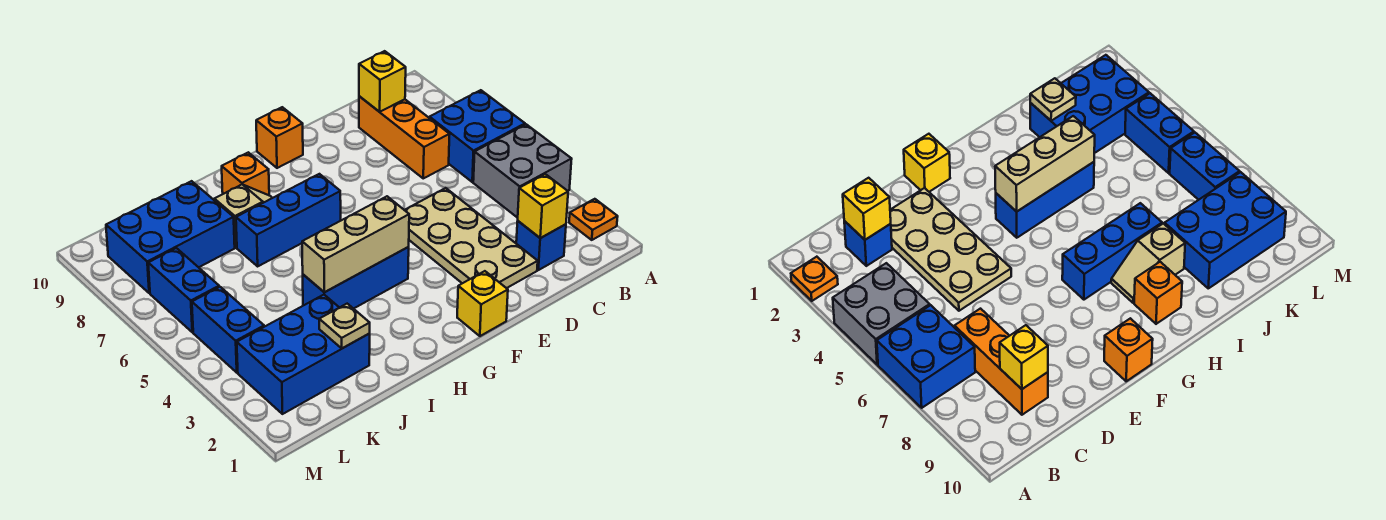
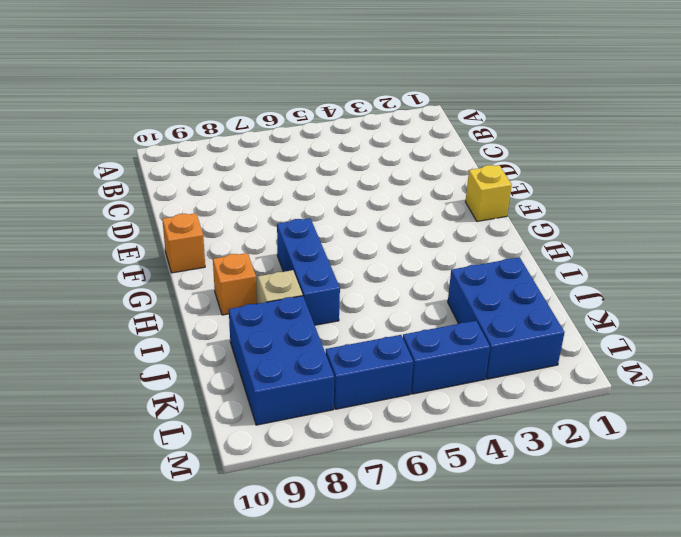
none -> orange plate A2 level 1
none -> grey brick A4:B5 level 1
none -> blue brick A6:B7 level 1

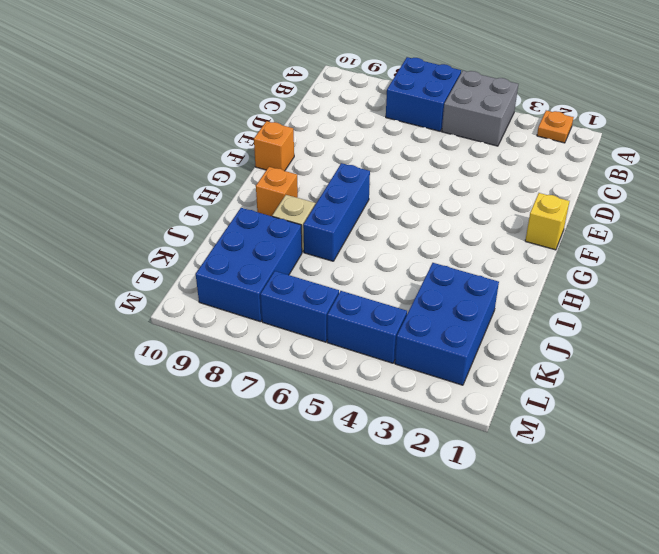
none -> blue brick C2 level 1
none -> orange brick C7:C9 level 1
none -> tan plate D2:E5 level 1

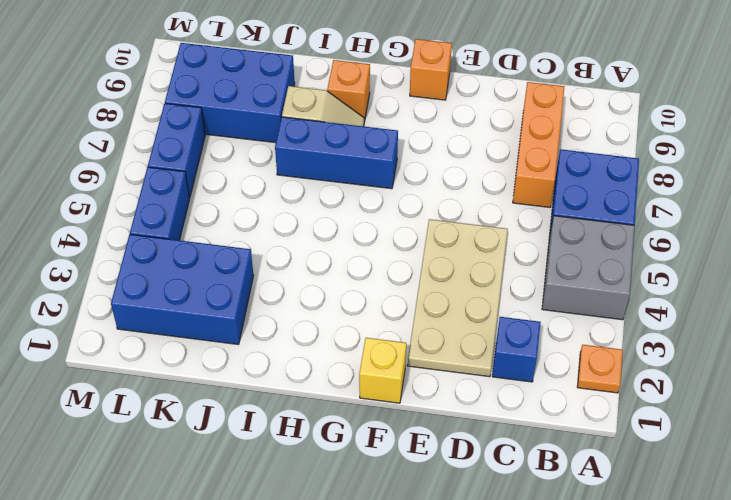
none -> blue brick G4:I4 level 1
none -> yellow brick C2 level 2
none -> yellow brick C9 level 2

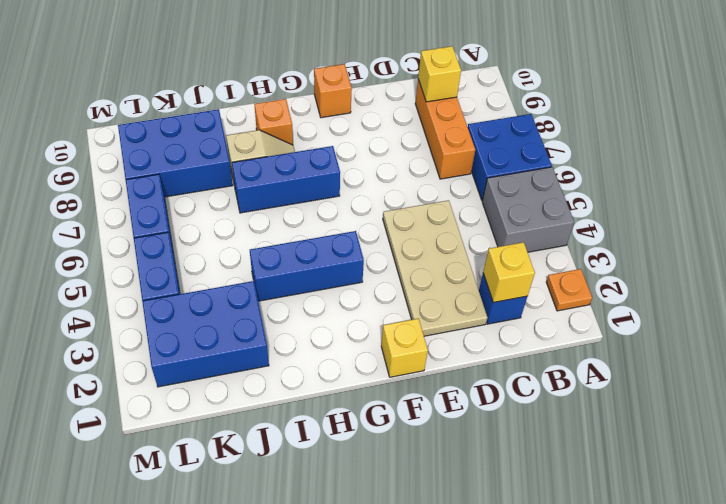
none -> tan brick G4:I4 level 2
none -> tan plate J2 level 2

